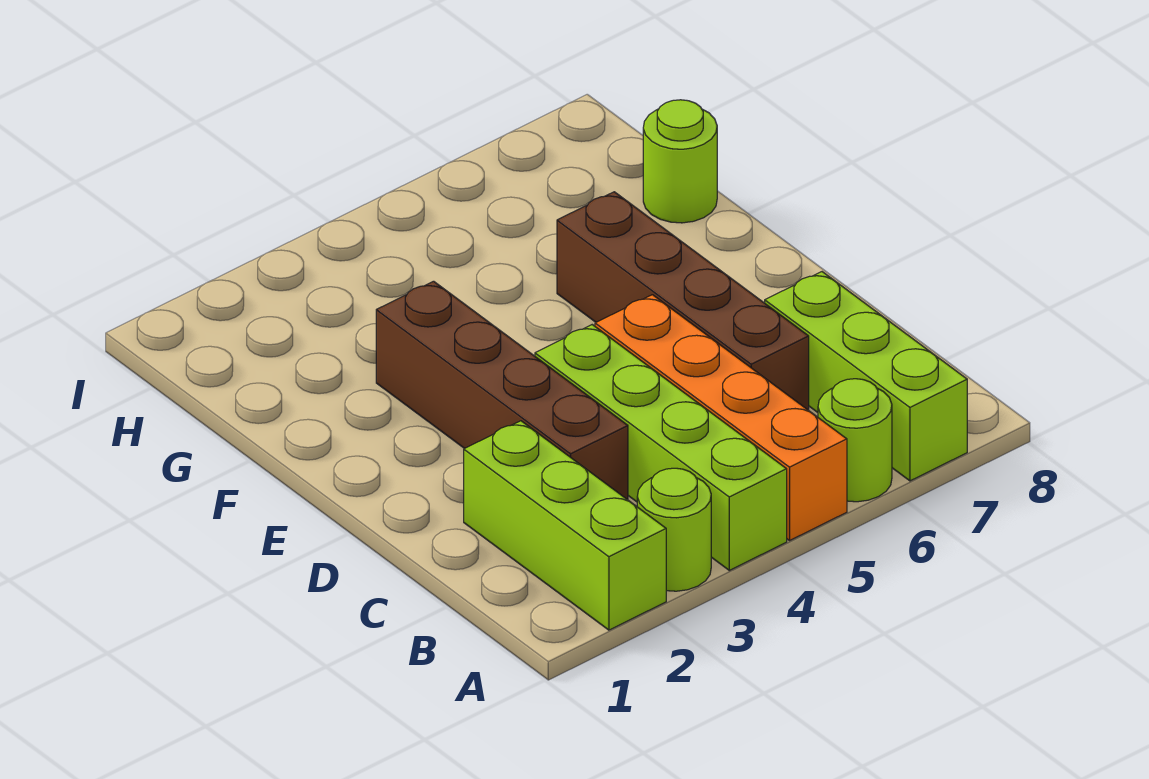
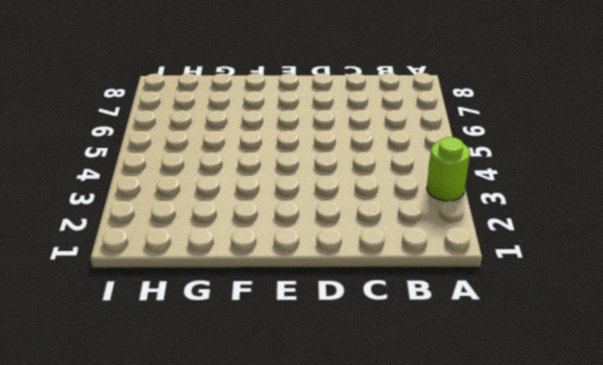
none -> lime brick A2:C2 level 1
none -> lime brick A4:D4 level 1

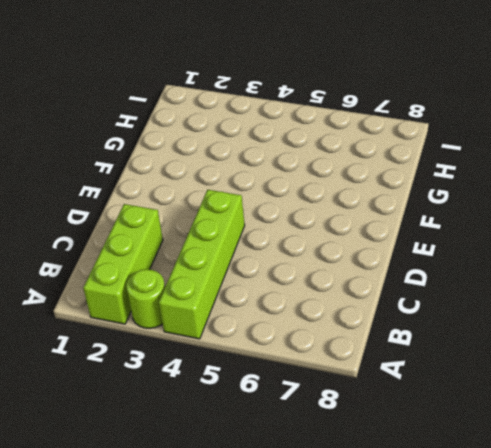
none -> orange brick A5:D5 level 1
none -> lime round brick A6 level 1

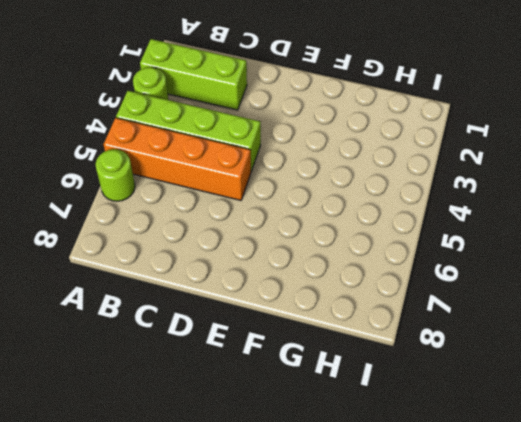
none -> lime brick A7:C7 level 1
none -> brown brick C3:F3 level 1

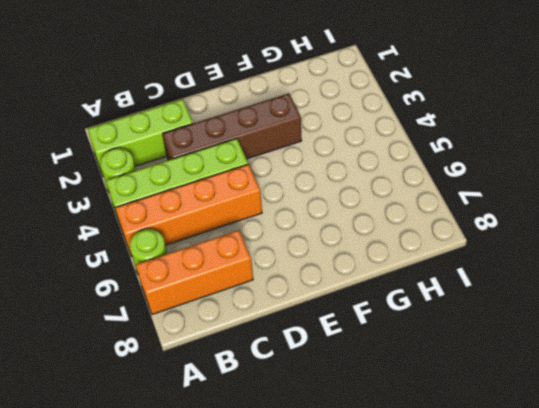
orange brick A7:C7 level 1 -> lime brick A7:C7 level 1
none -> brown brick C6:F6 level 1
none -> lime round brick G8 level 1

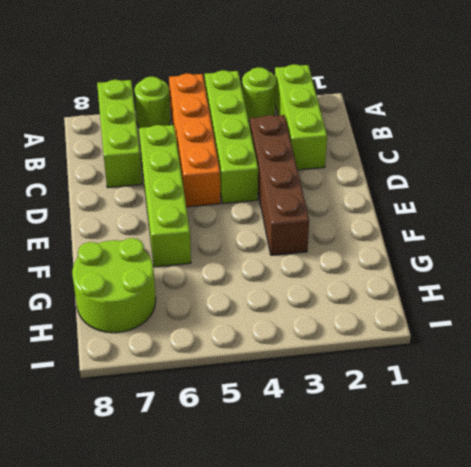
lime brick C6:F6 level 1 -> brown brick C6:F6 level 1
lime round brick G7:H8 level 1 -> lime round brick G8 level 1

